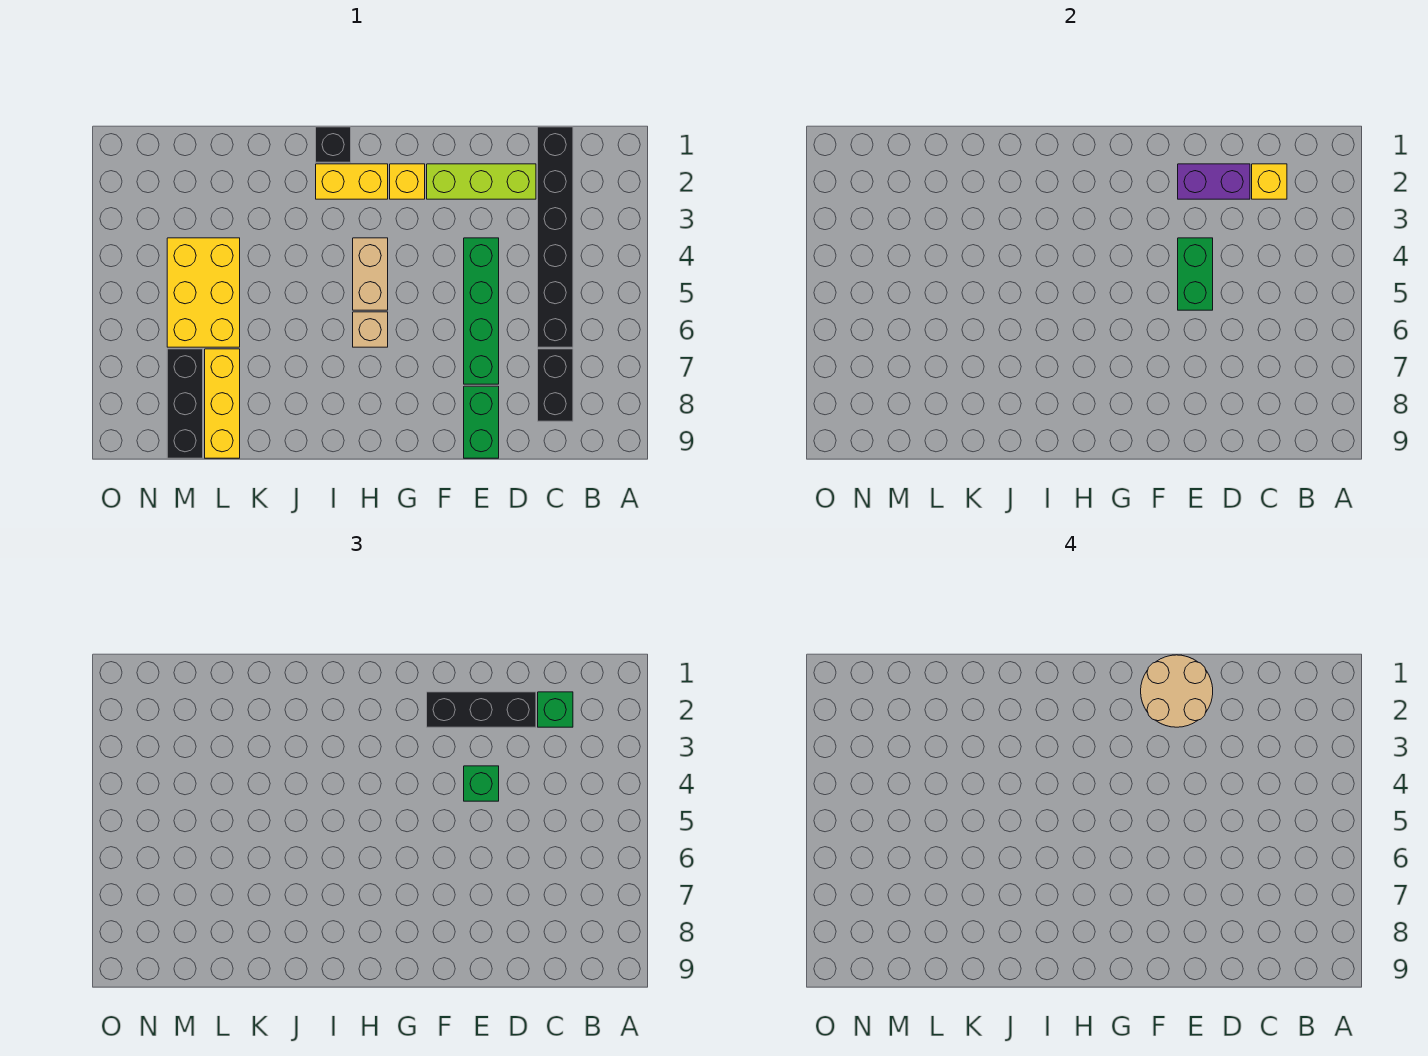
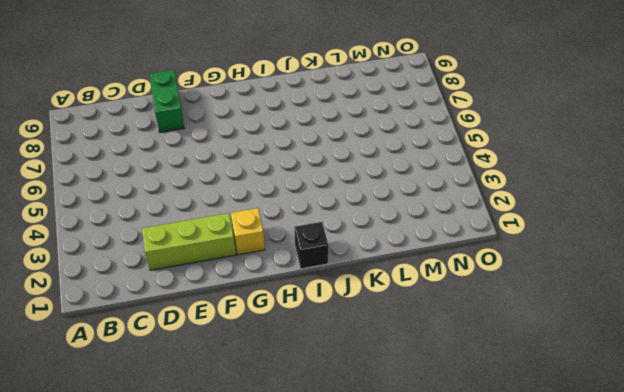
none -> black brick C1:C6 level 1
none -> black brick C7:C8 level 1
none -> green brick E4:E7 level 1

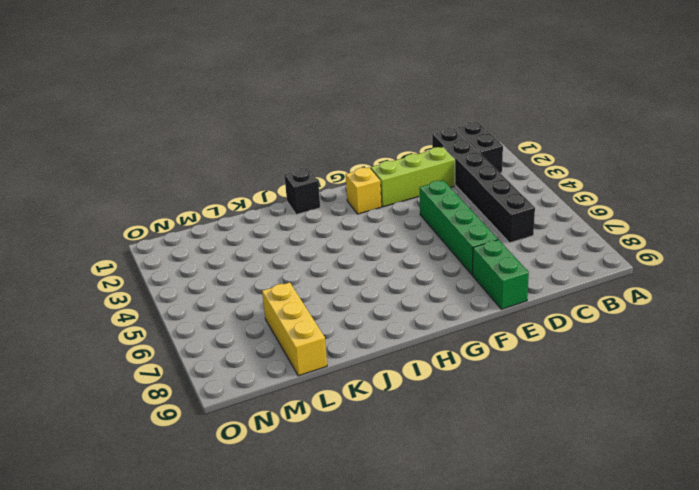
black brick B1:B2 level 1 -> black brick C7:C8 level 1
none -> yellow brick H2:I2 level 1
none -> tan brick H4:H5 level 1
none -> tan brick H6 level 1

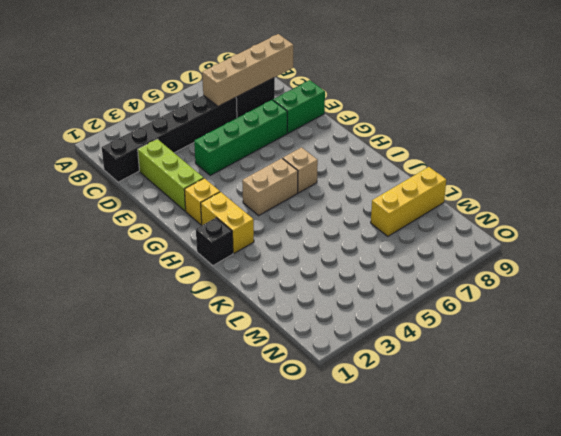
tan brick C6:C9 level 2 -> none
none -> yellow brick L4:M6 level 1
none -> black brick M7:M9 level 1
none -> yellow brick C2 level 2

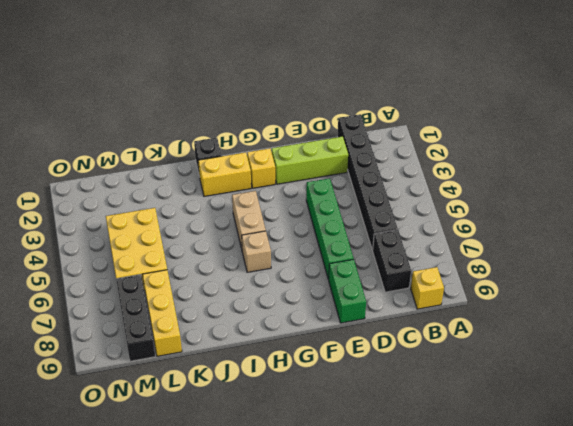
yellow brick B9 level 1 -> yellow brick C2 level 2
none -> purple brick D2:E2 level 2
none -> green brick E4:E5 level 2
none -> green brick C2 level 3

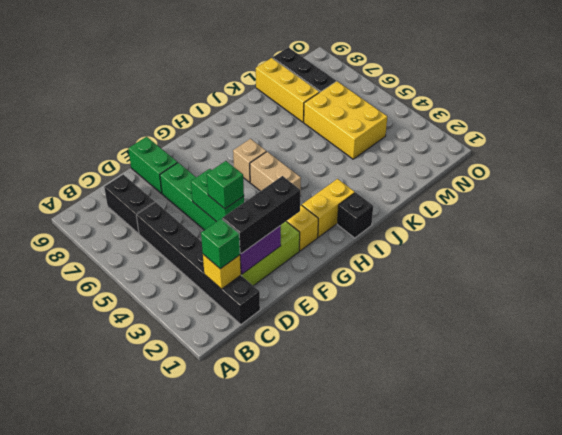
none -> tan round brick E1:F2 level 4

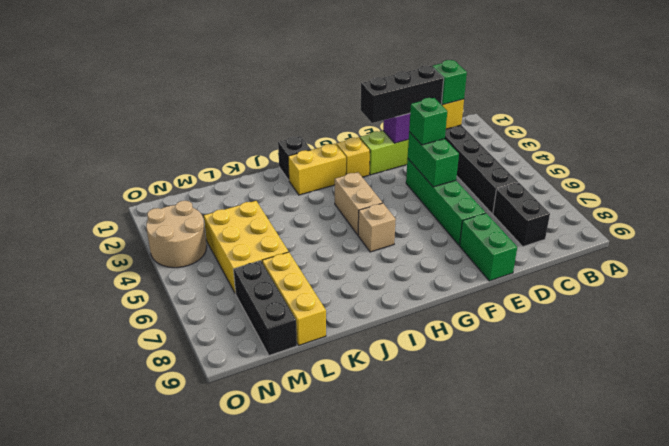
tan round brick N3:O4 level 1 -> tan round brick E1:F2 level 4

